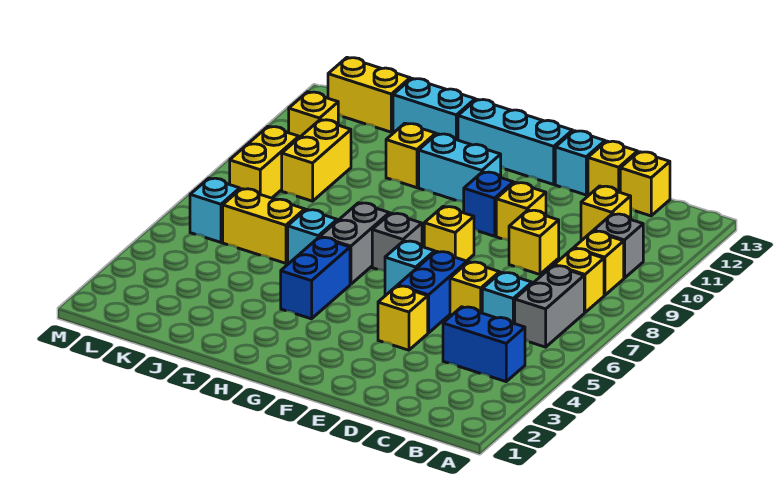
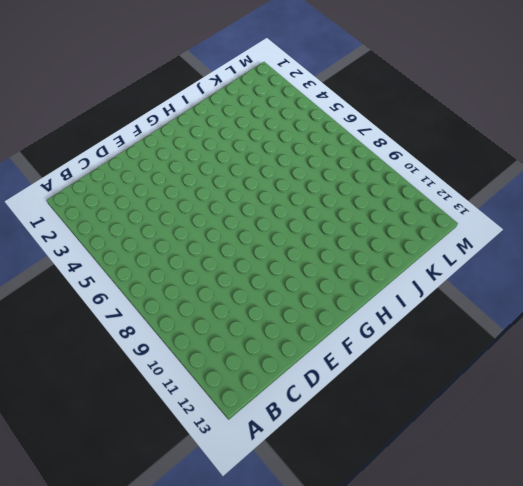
none -> blue brick B4:C4 level 1
none -> grey brick B6:B7 level 1
none -> yellow brick B8 level 1
none -> yellow brick B9 level 1

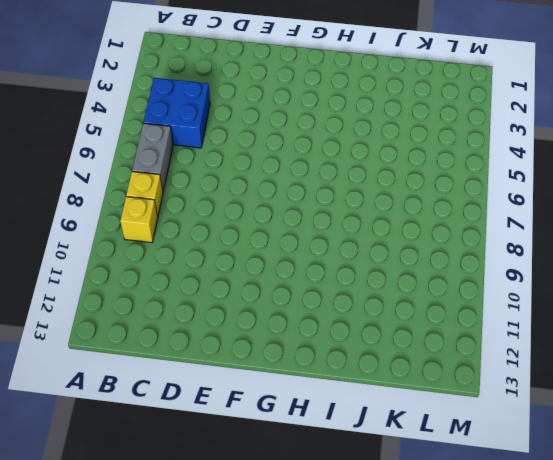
blue brick B4:C5 level 1 -> blue brick B4:C4 level 1
none -> grey brick B10 level 1
none -> cyan brick C6 level 1
none -> yellow brick C11 level 1
none -> yellow brick C13 level 1

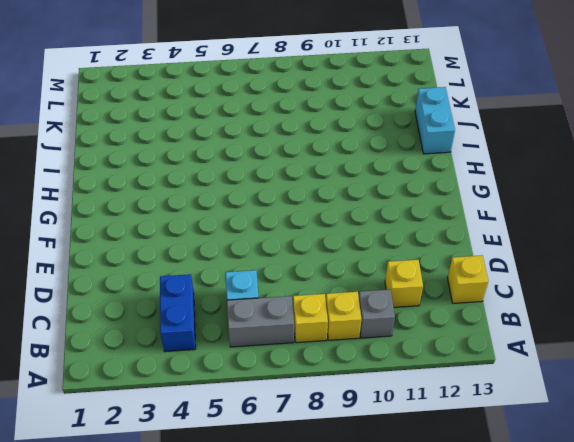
none -> yellow brick D6 level 1
none -> yellow brick D9 level 1
none -> yellow brick D13 level 1
none -> yellow brick E4 level 1

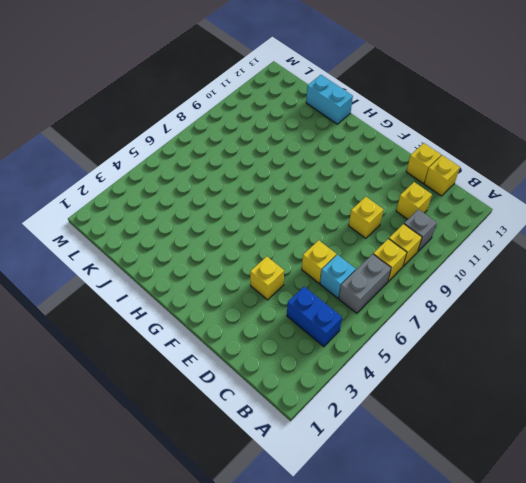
none -> blue brick E5:E6 level 1
none -> yellow brick E10 level 1
none -> cyan brick E13 level 1
none -> cyan brick F6 level 1

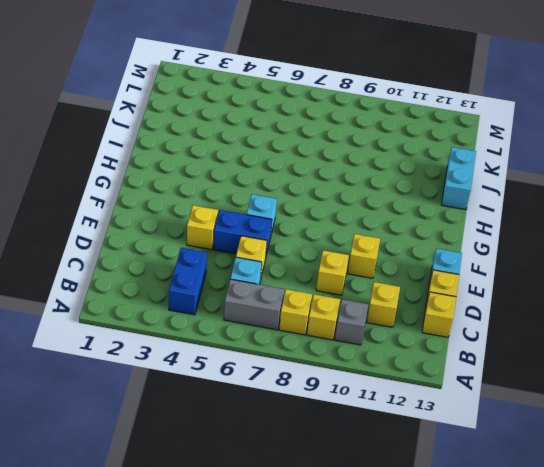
none -> yellow brick F8 level 1
none -> blue brick F10 level 1
none -> cyan brick F13:H13 level 1
none -> grey brick G7 level 1

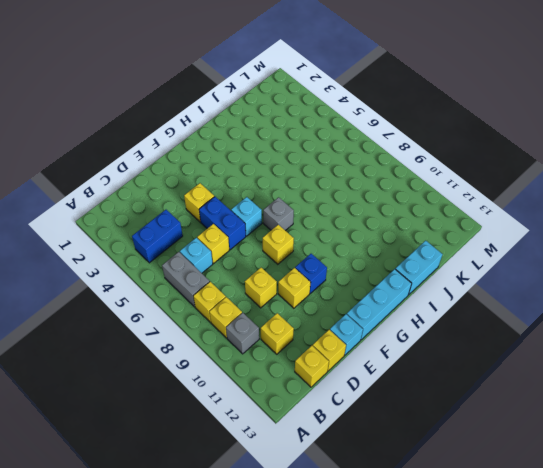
none -> cyan brick G11:H11 level 1
none -> blue brick H4:H5 level 1
none -> grey brick H6:H7 level 1
none -> cyan brick I6 level 1

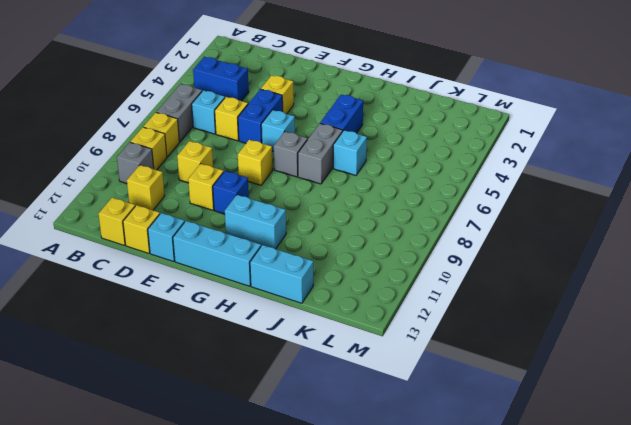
none -> yellow brick I11 level 1
none -> yellow brick J6:K6 level 1
none -> yellow brick K9:K10 level 1
none -> yellow brick K13:L13 level 1

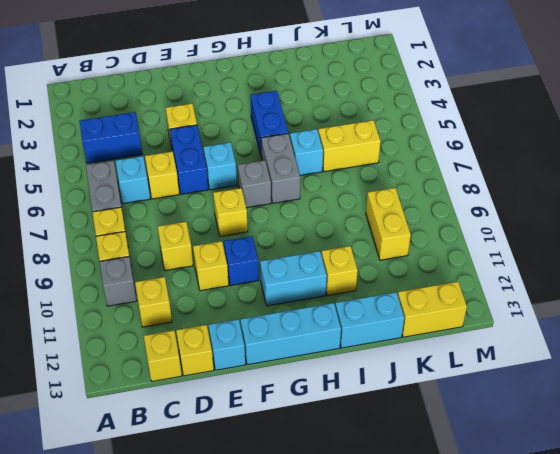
none -> cyan brick L6 level 1
none -> yellow brick L8:L9 level 1
none -> yellow brick L11 level 1

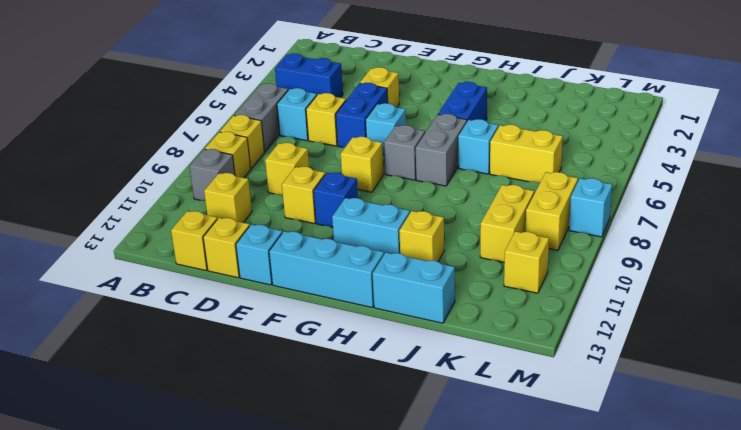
cyan brick M8 level 1 -> cyan brick L6 level 1
none -> yellow brick K13:L13 level 1

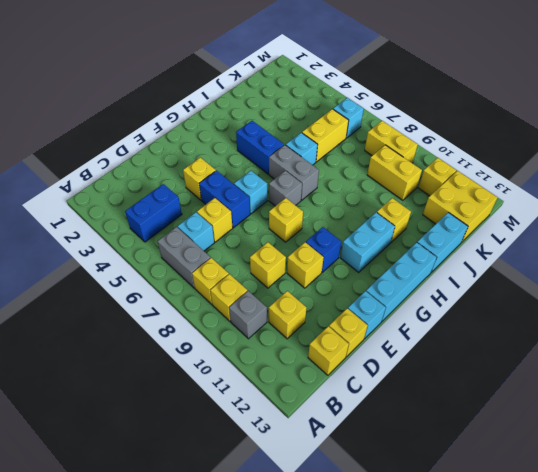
yellow brick K12:L13 level 1 -> yellow brick K13:L13 level 1

